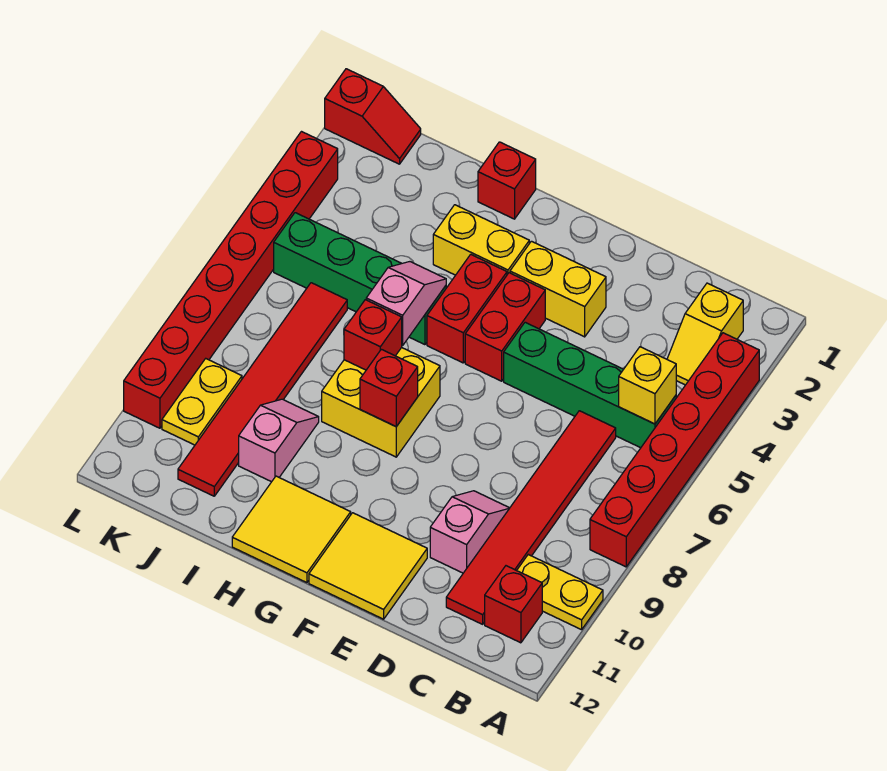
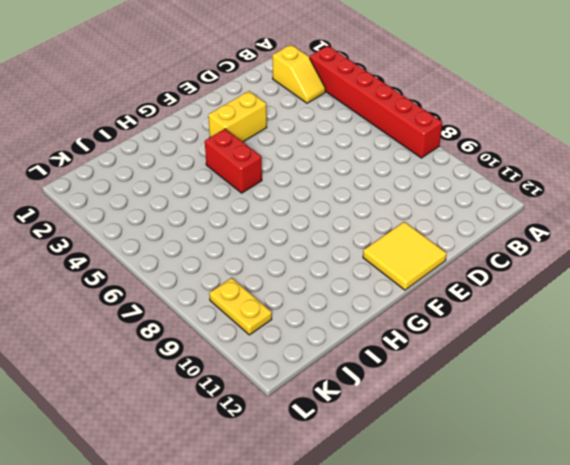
none -> yellow plate A10:B10 level 1
none -> green brick B5:E5 level 1
none -> red brick B11 level 1

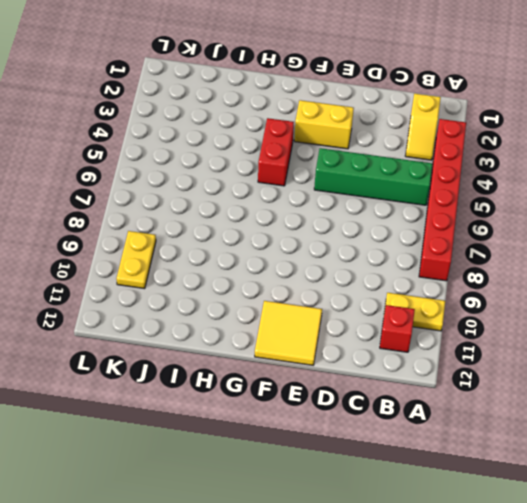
none -> red tile C6:C11 level 1
none -> pink slope D9:D10 level 1 top 10
none -> red brick F4:F5 level 1

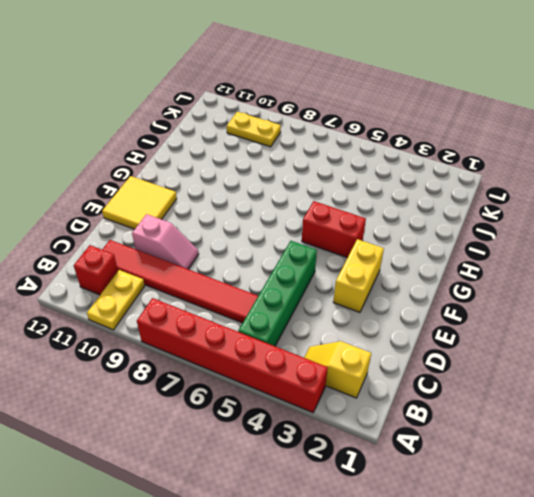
none -> red brick F4:F5 level 1
none -> yellow brick G3:H3 level 1
none -> yellow brick G7:H8 level 1

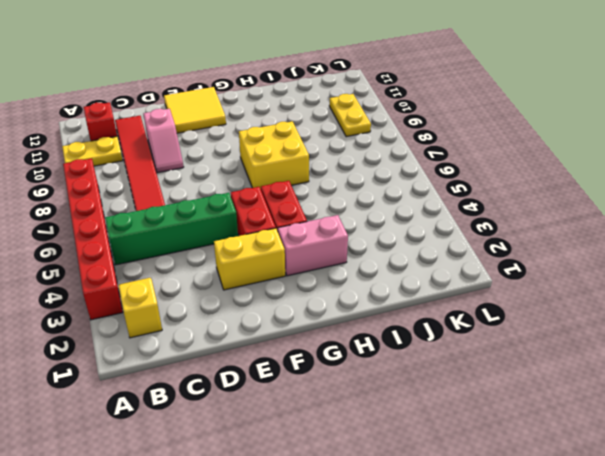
pink brick G3:H3 level 1 -> yellow brick G3:H3 level 1
none -> yellow tile G11:H12 level 1
none -> red brick H1 level 1
none -> green brick H5:K5 level 1

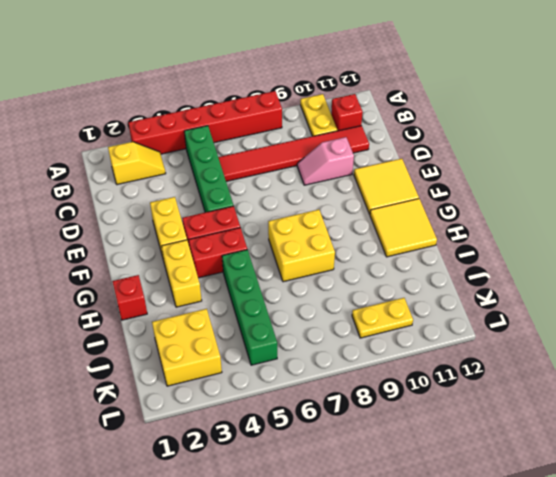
yellow brick J2:K3 level 1 -> none
none -> pink slope I9:I10 level 1 top 10
none -> red tile J6:J11 level 1
none -> red slope K1:L1 level 1 top L

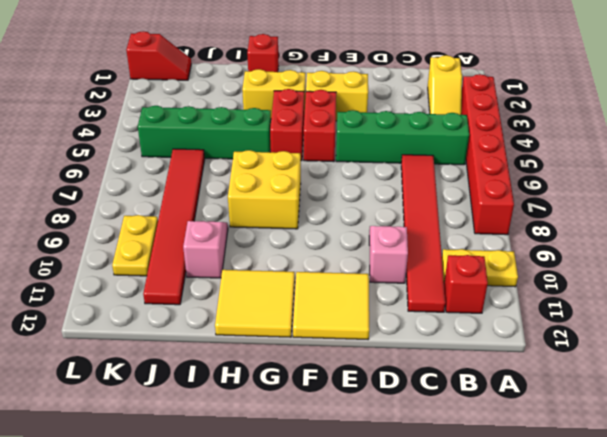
none -> red brick L3:L10 level 1
none -> yellow brick B5 level 2
none -> red brick G8 level 2

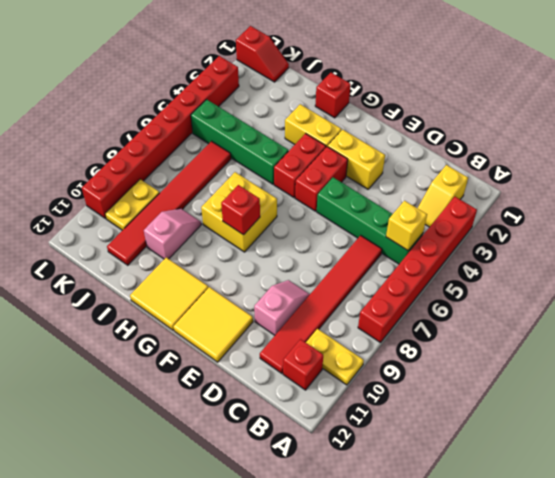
none -> pink slope H5:H6 level 2 top 6
none -> red brick H7 level 2

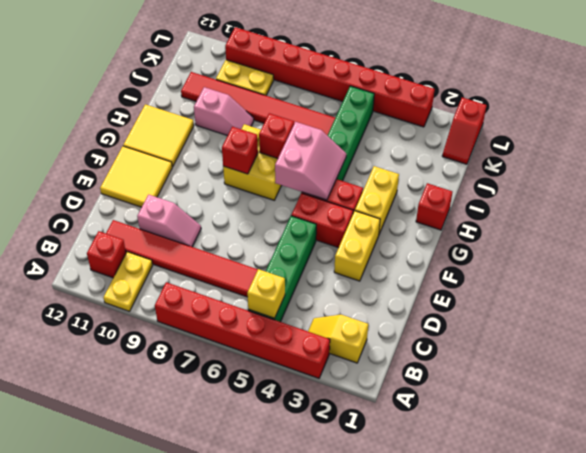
pink slope G5:H6 level 2 top 6 -> pink slope H5:H6 level 2 top 6

